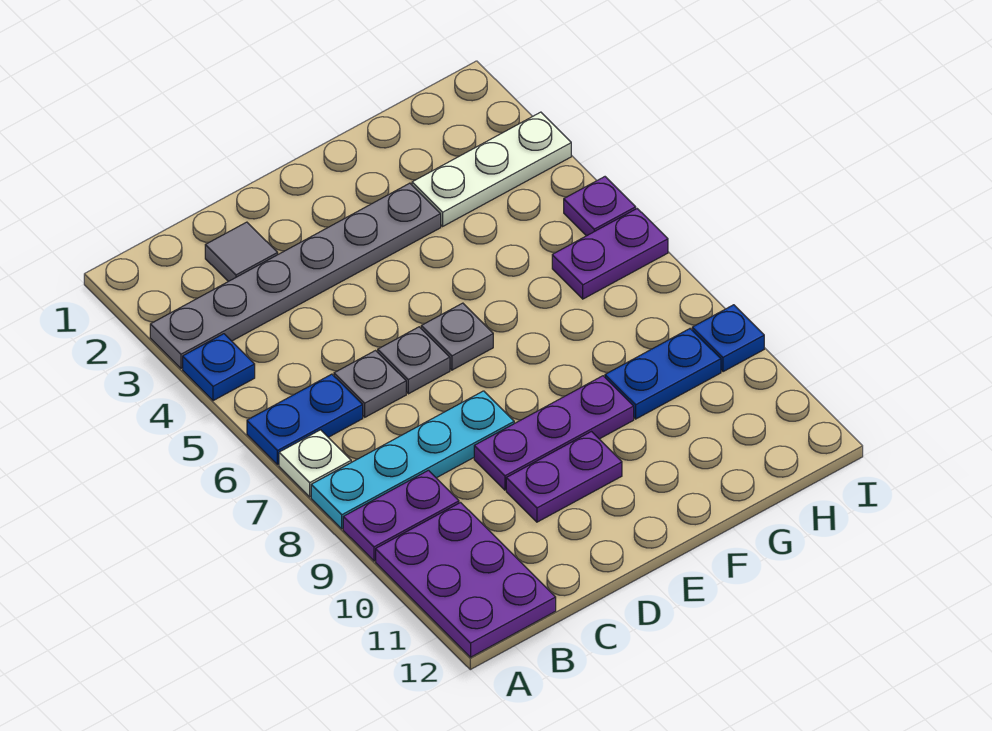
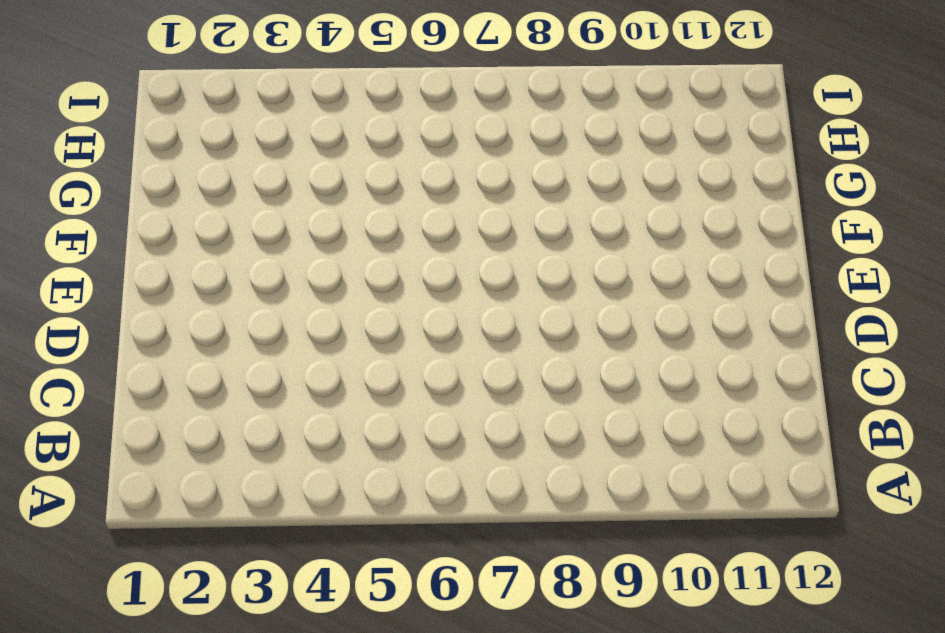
none -> grey plate A3:F3 level 1
none -> blue plate A4 level 1
none -> blue plate A6:B6 level 1

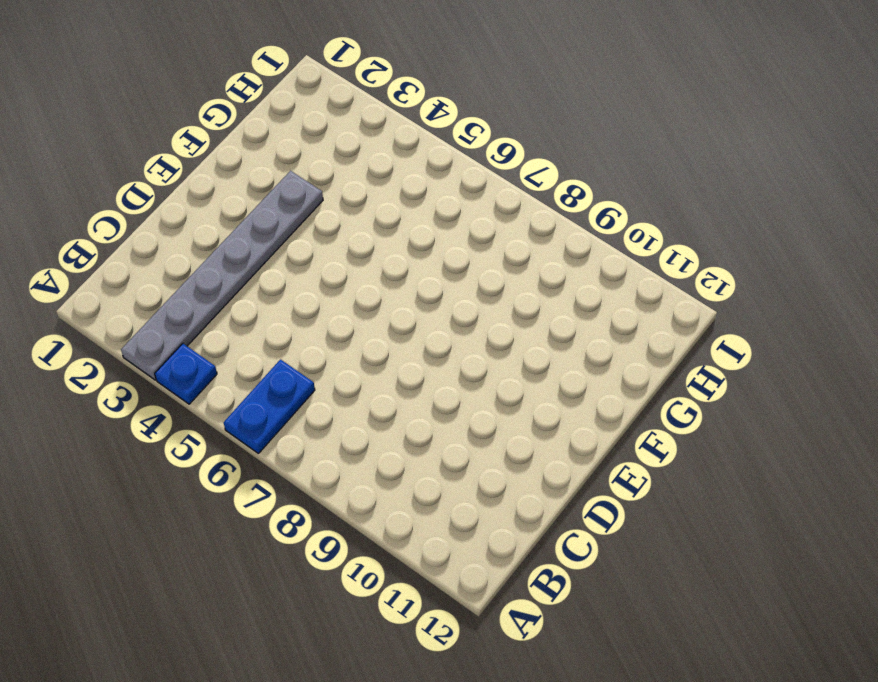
none -> white plate A7 level 1
none -> cyan plate A8:D8 level 1
none -> purple plate A9:B9 level 1

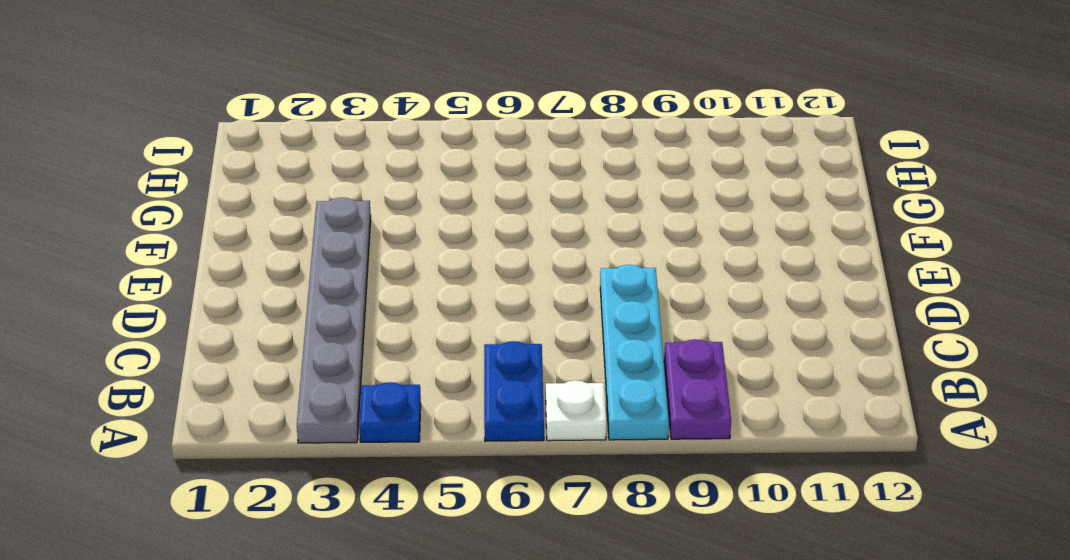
none -> purple plate A10:B12 level 1
none -> grey tile C2 level 1
none -> grey plate C6 level 1

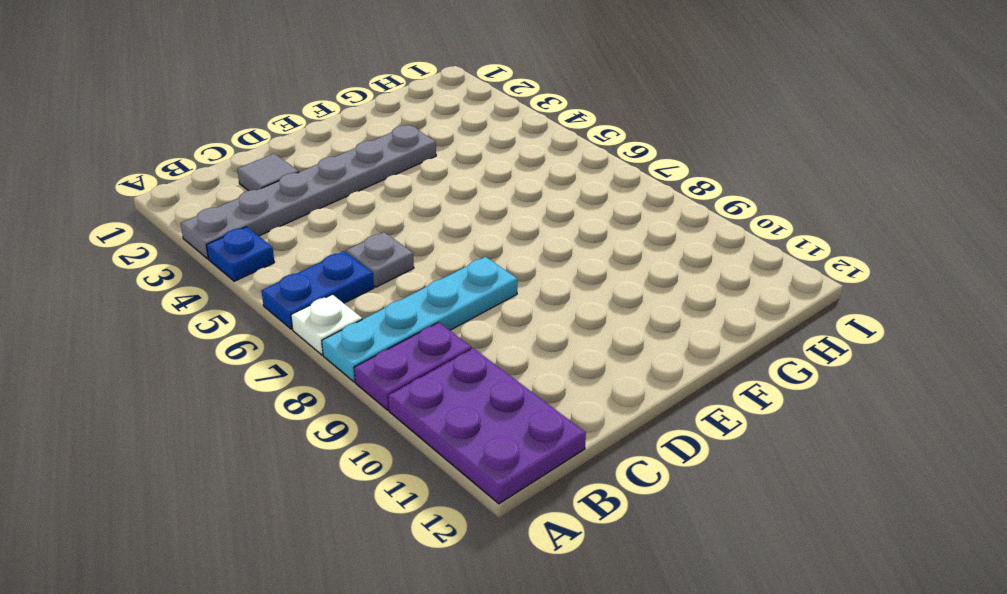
none -> grey plate D6 level 1
none -> purple plate D9:F9 level 1
none -> purple plate D10:E10 level 1

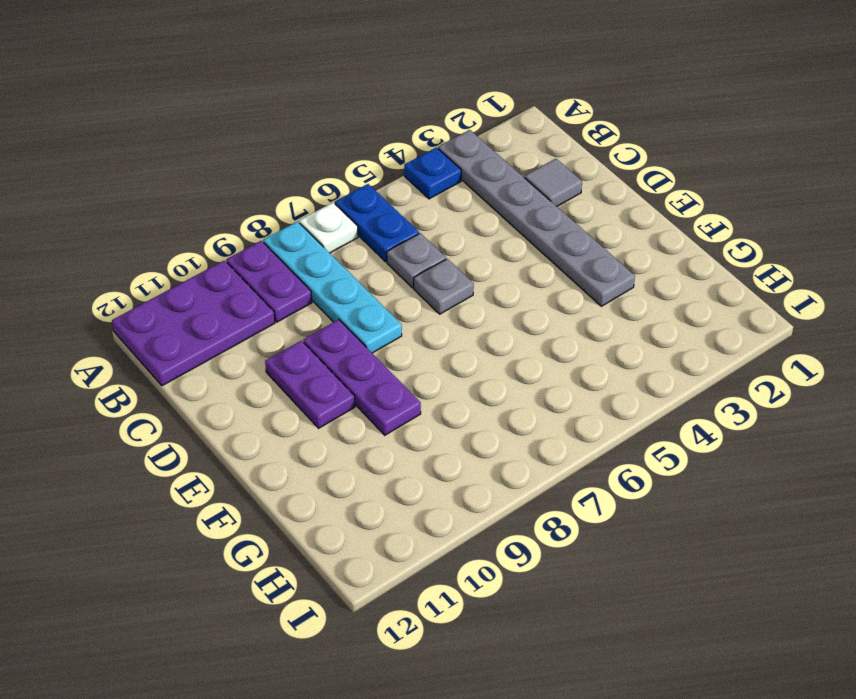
none -> grey plate E6 level 1
none -> white plate G3:I3 level 1
none -> blue plate G9:H9 level 1

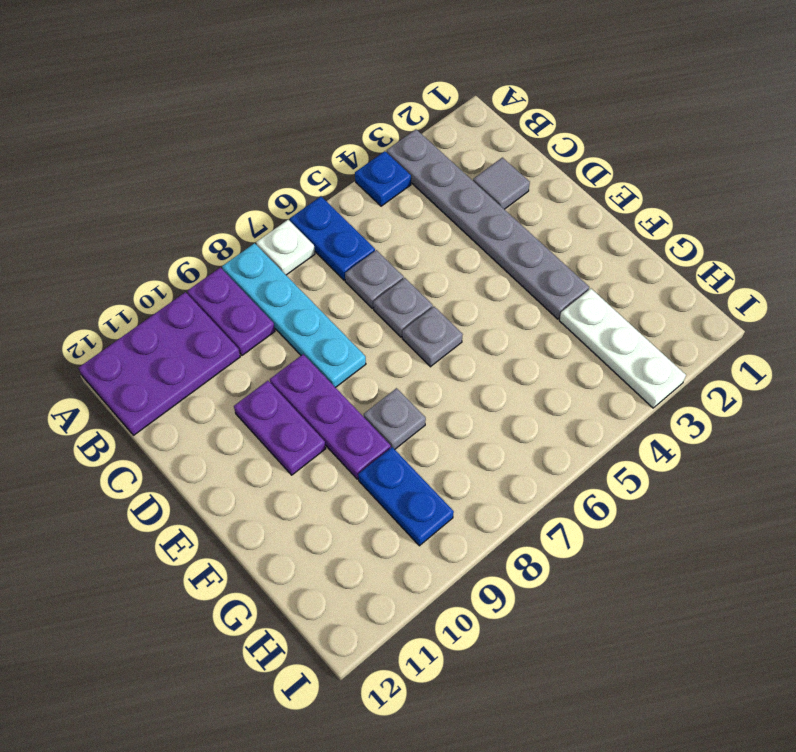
grey plate F8 level 1 -> none
none -> purple plate H6:I6 level 1
none -> purple plate I5 level 1
none -> blue plate I9 level 1

